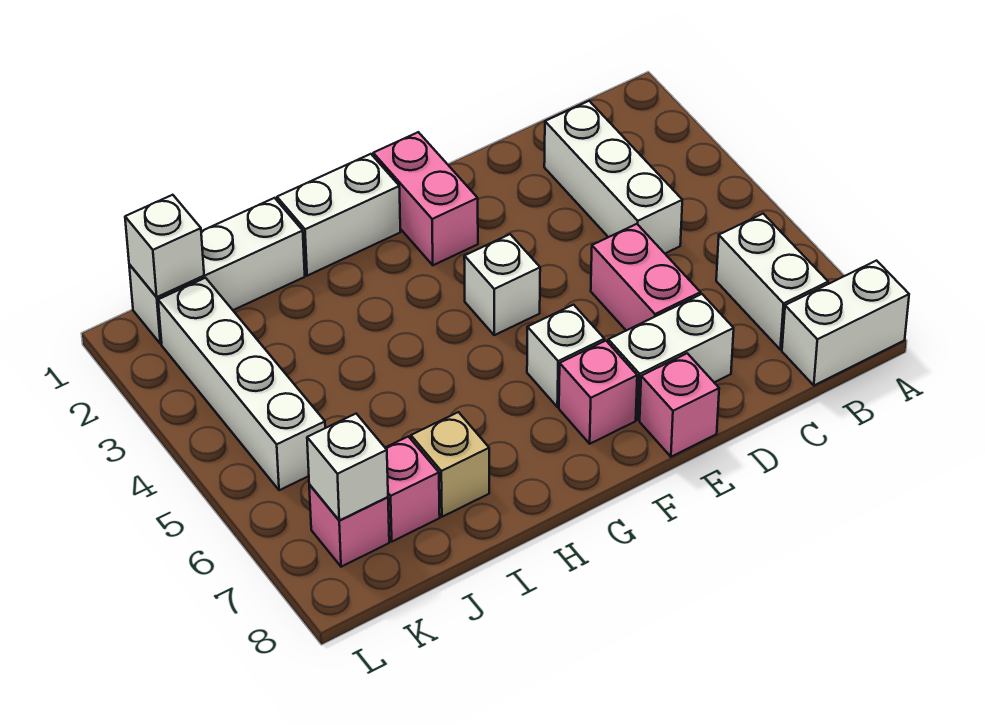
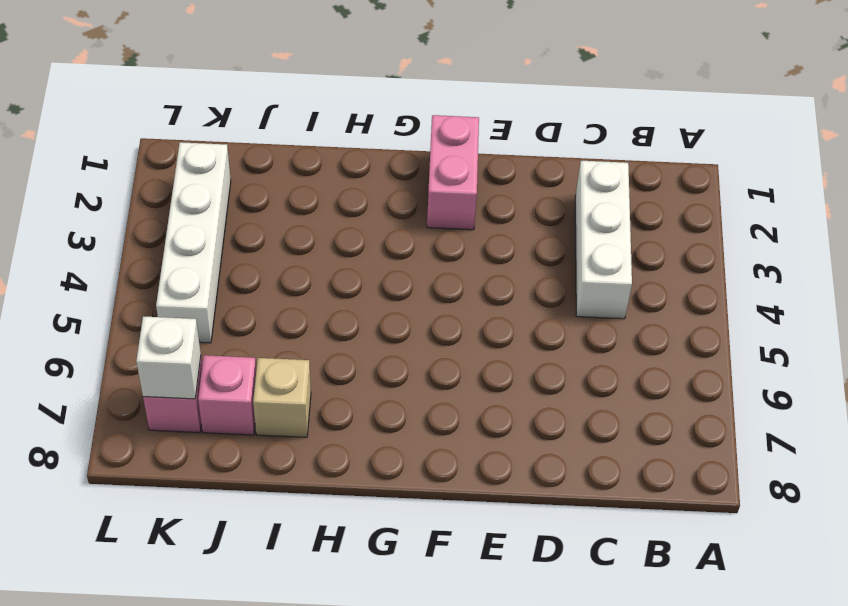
none -> white brick A8:B8 level 1
none -> white brick B6:B7 level 1
none -> pink brick D5:D6 level 1

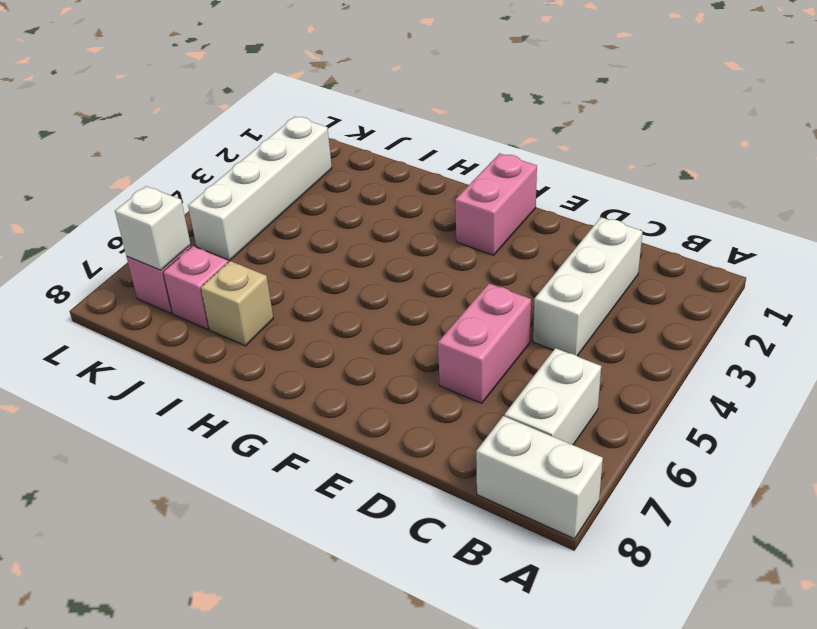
none -> white brick D7:E7 level 1
none -> pink brick E8 level 1
none -> white brick F4 level 1

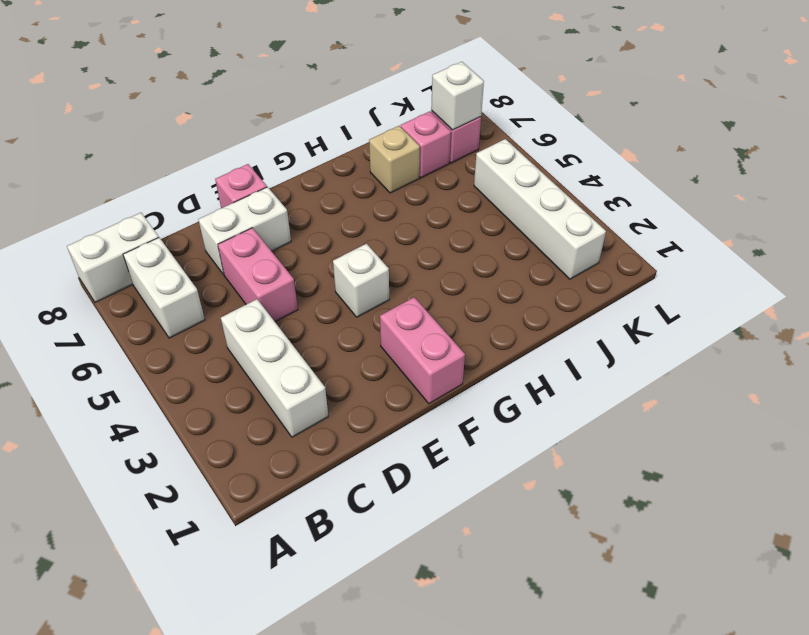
none -> white brick F6 level 1
none -> pink brick F7 level 1
none -> white brick G1:H1 level 1

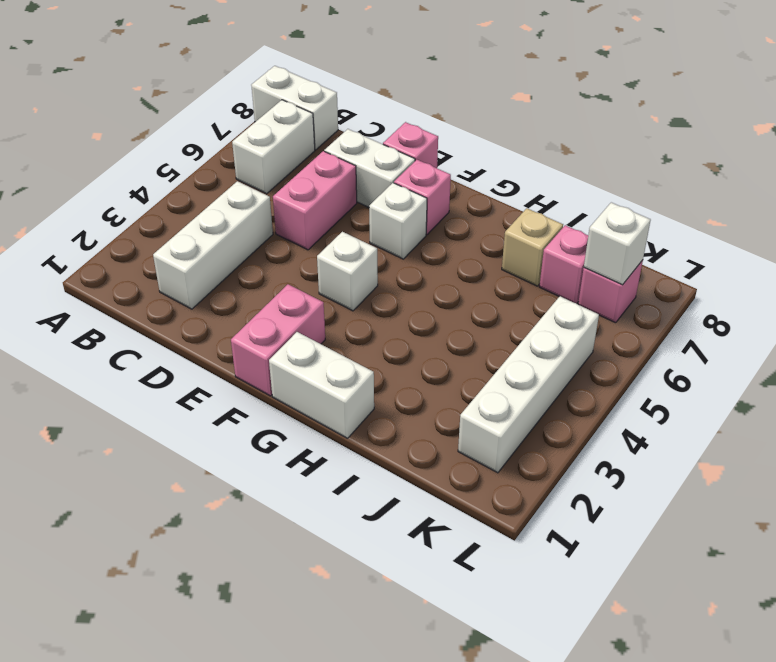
none -> white brick I1:K1 level 1
none -> white brick K1 level 2

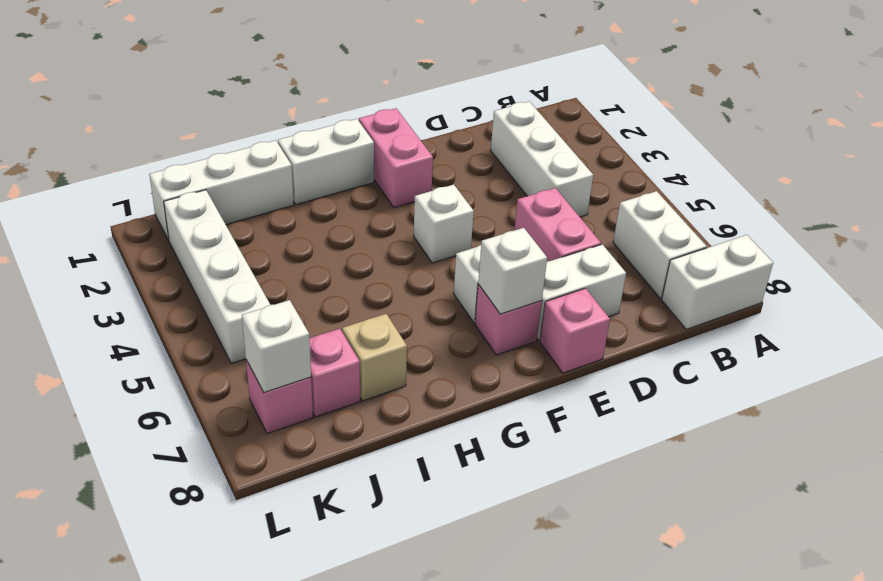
white brick F7 level 2 -> white brick K1 level 2

